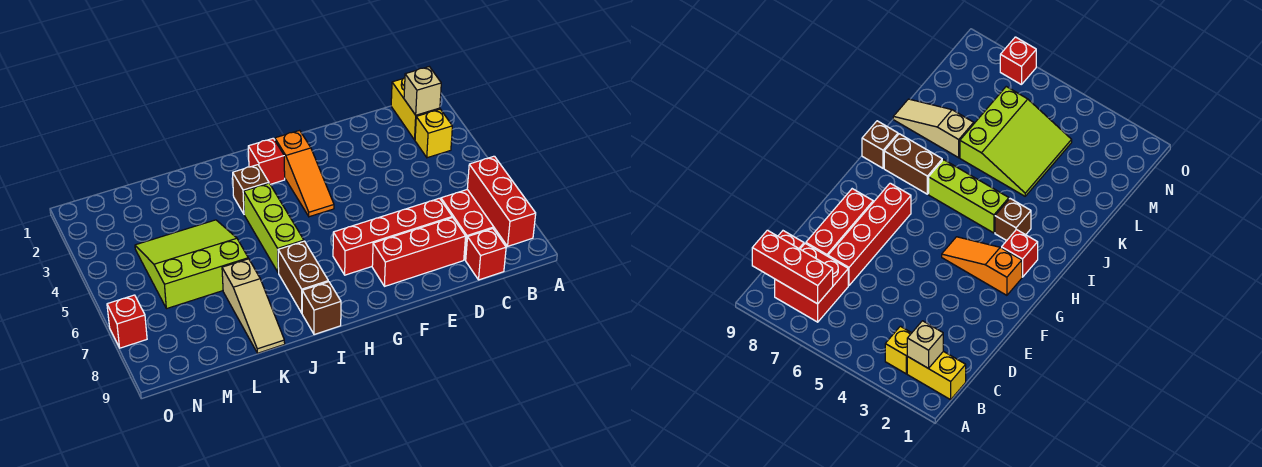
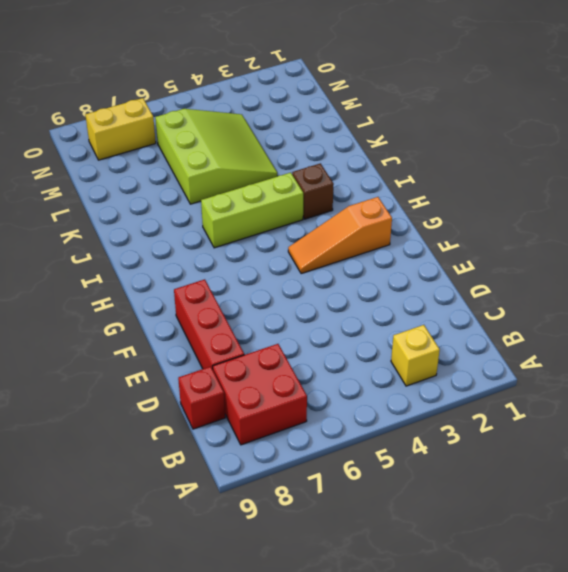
yellow brick N7:N8 level 1 -> yellow brick B1:B2 level 1
none -> red brick D7:G7 level 1
none -> red brick H2 level 1
none -> brown brick I7:I8 level 1

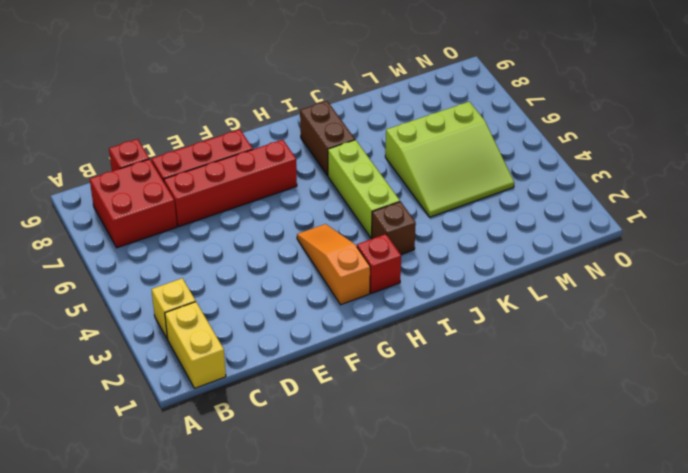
none -> brown brick I9 level 1
none -> tan slope K7:K9 level 1 top 7
none -> red brick O7 level 1

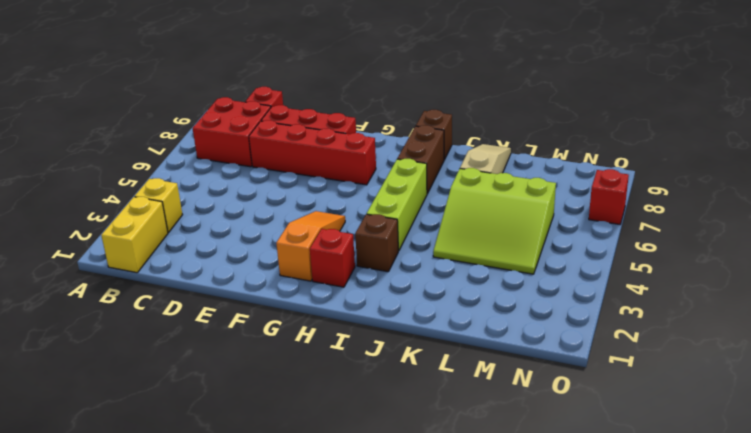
none -> tan brick B2 level 2
none -> red brick B7:B9 level 2

